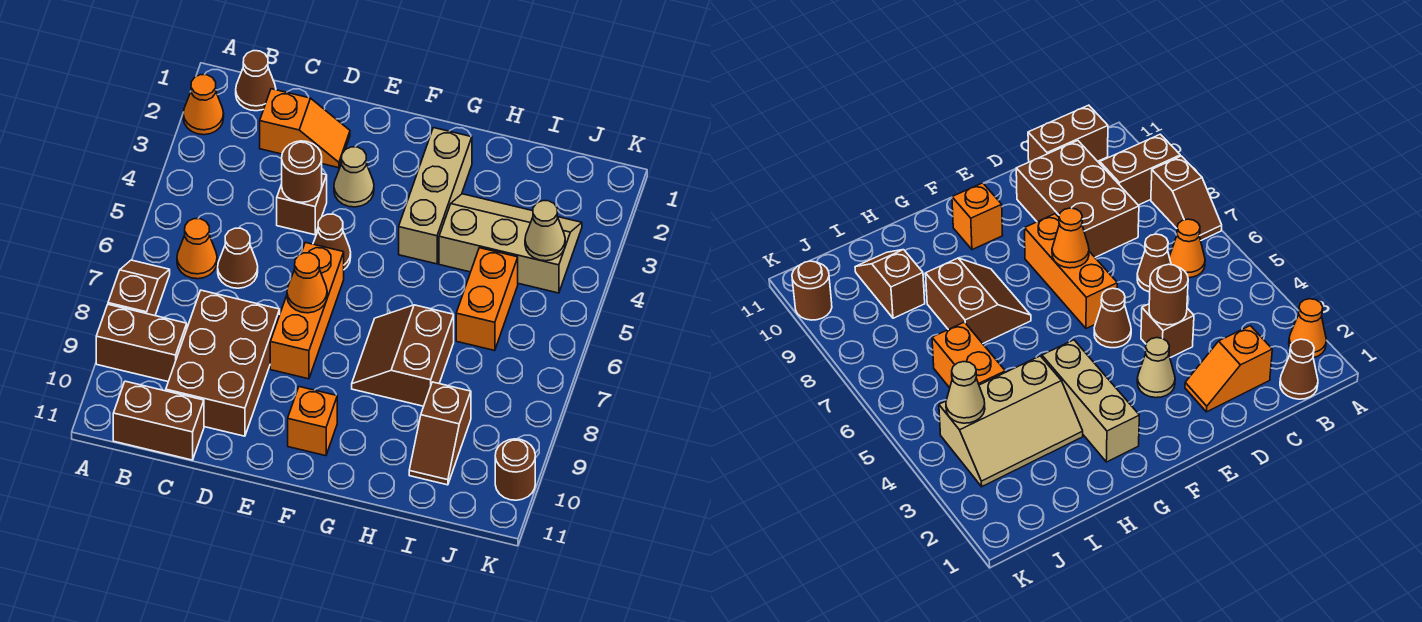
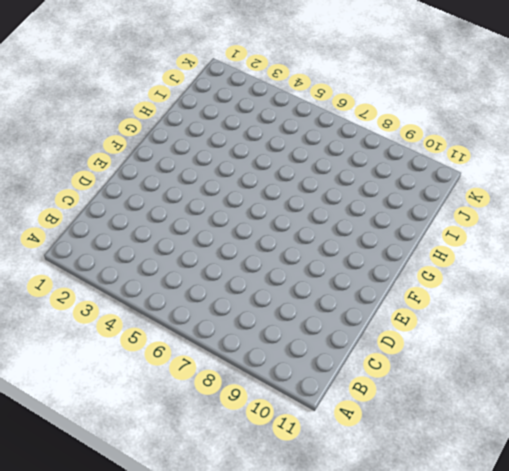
none -> orange cone A2 level 1
none -> brown slope A7:A8 level 1 top 8
none -> brown brick A9:B9 level 1

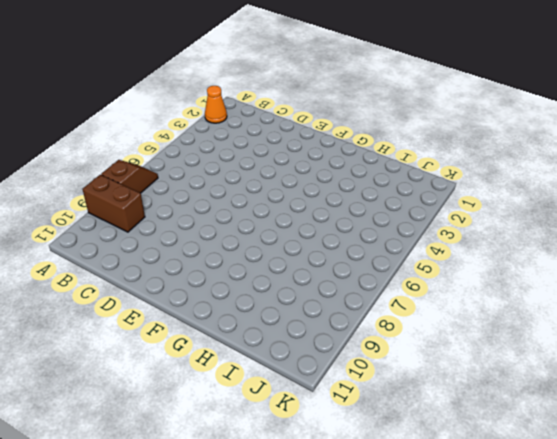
none -> brown cone B1 level 1
none -> orange cone B6 level 1
none -> brown brick B11:C11 level 1

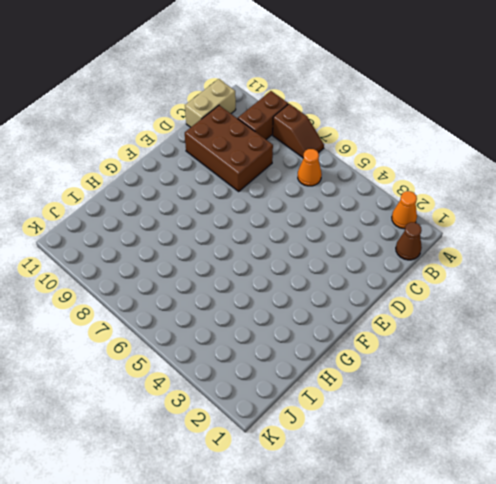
tan brick B11:C11 level 1 -> brown brick B11:C11 level 1
none -> orange slope C2:D2 level 1 top C
none -> brown cone C6 level 1
none -> brown brick D4 level 1

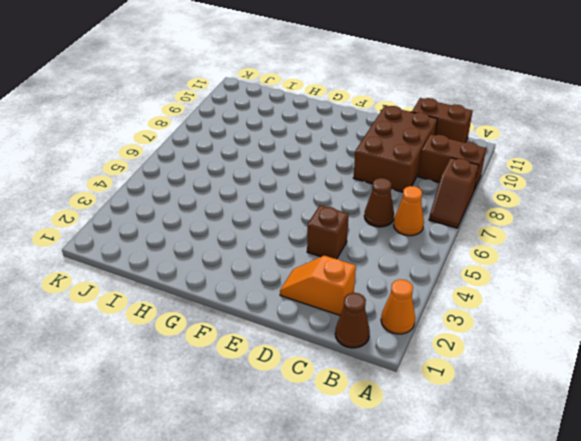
none -> tan cone E3 level 1
none -> brown cone E5 level 1
none -> orange brick E6:E8 level 1

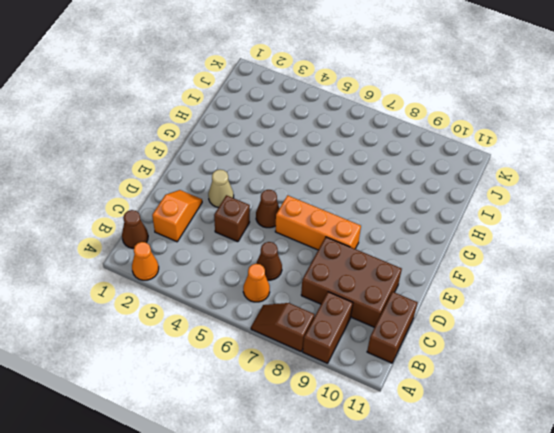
none -> orange brick F10 level 1
none -> tan brick G2:G4 level 1
none -> brown slope G7:H8 level 1 top H

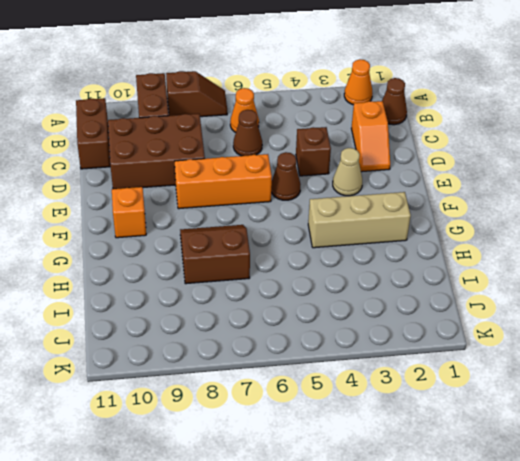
none -> tan slope H3:J4 level 1 top 4
none -> orange brick I5:I6 level 1
none -> brown slope I9:I10 level 1 top 9

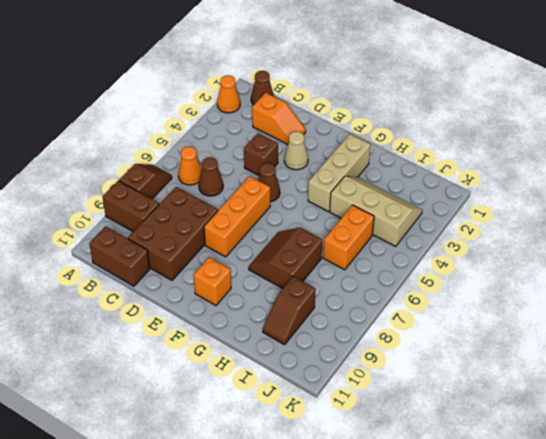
none -> brown round brick K10 level 1
none -> brown round brick D4 level 2
none -> orange cone E7 level 2

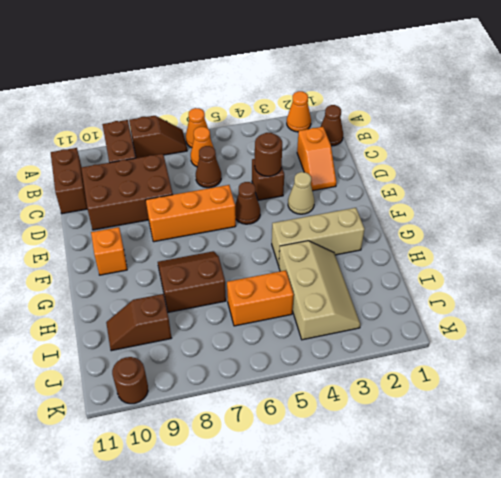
orange cone A6 level 1 -> orange cone E7 level 2
none -> tan cone J4 level 2

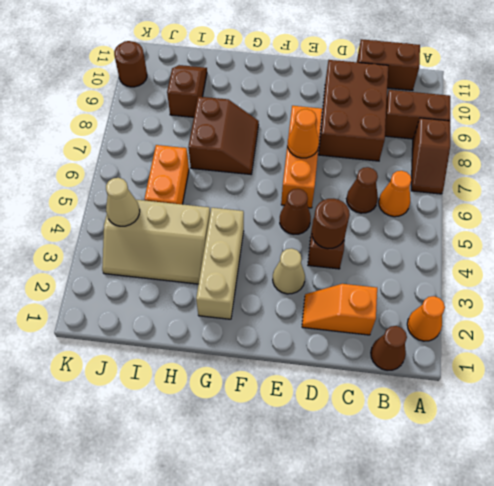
none -> orange brick F10 level 1

